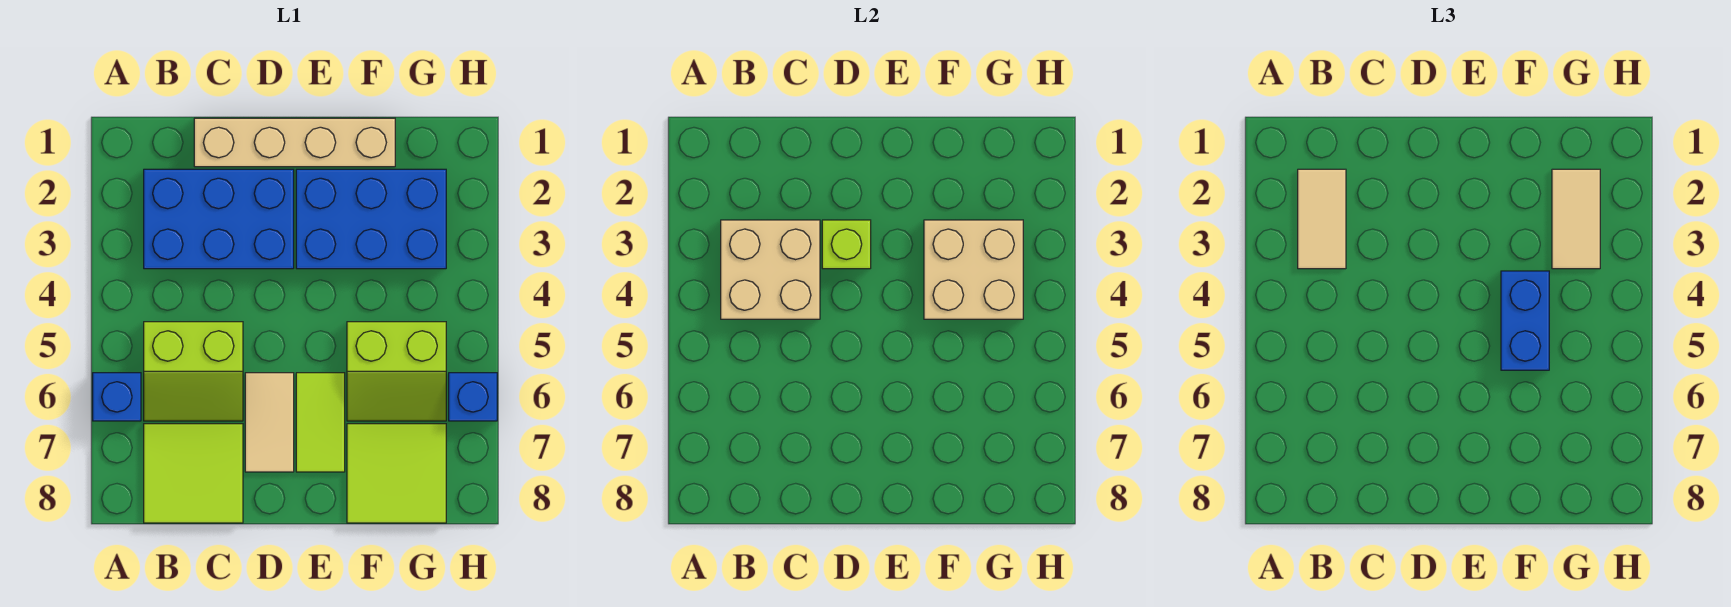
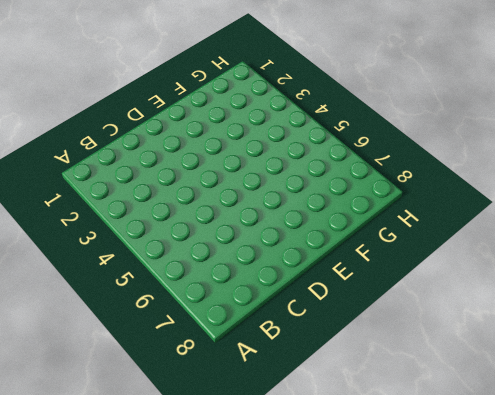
none -> blue brick A6 level 1
none -> blue brick B2:D3 level 1
none -> lime slope B5:C6 level 1 top 5

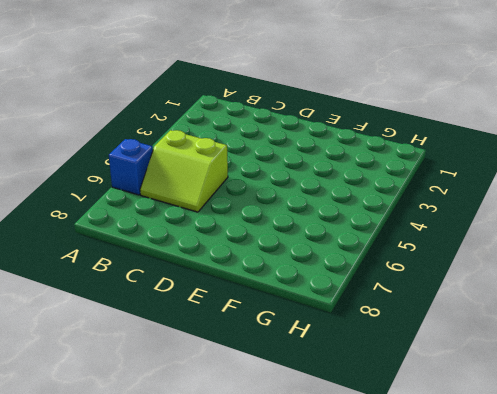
none -> blue brick B2:D3 level 1
none -> lime tile B7:C8 level 1
none -> tan brick C1:F1 level 1

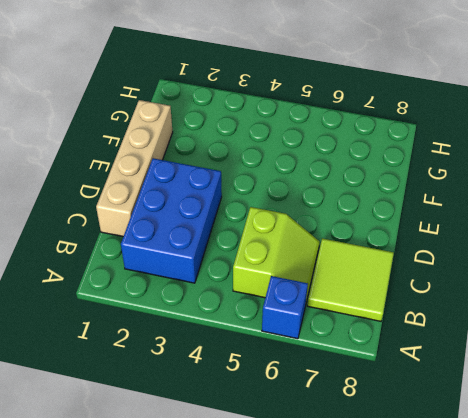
none -> tan tile D6:D7 level 1
none -> blue brick E2:G3 level 1
none -> lime tile E6:E7 level 1

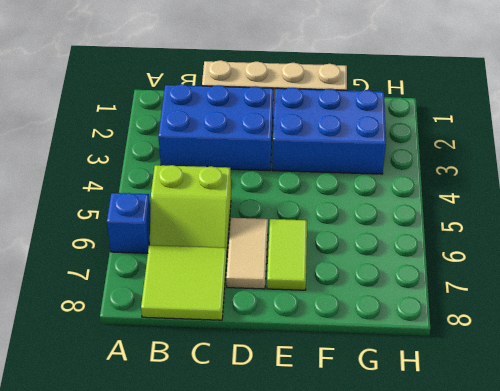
none -> lime slope F5:G6 level 1 top 5
none -> lime tile F7:G8 level 1
none -> blue brick H6 level 1

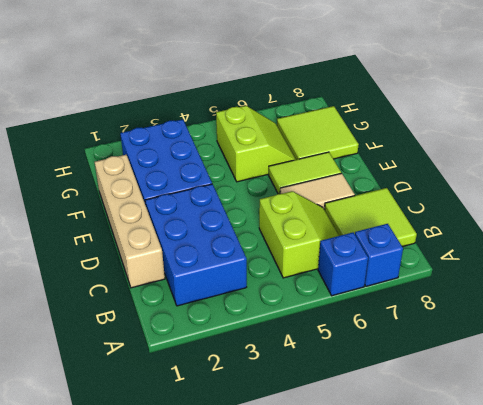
blue brick A7 level 1 -> blue brick H6 level 1
none -> tan brick B3:C4 level 2
none -> lime brick D3 level 2
none -> tan brick F3:G4 level 2

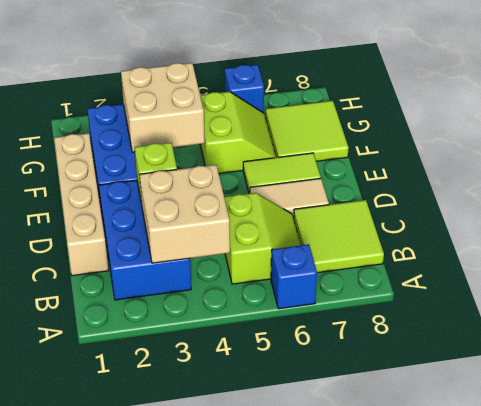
none -> tan tile B2:B3 level 3
none -> blue brick F4:F5 level 3
none -> tan tile G2:G3 level 3

